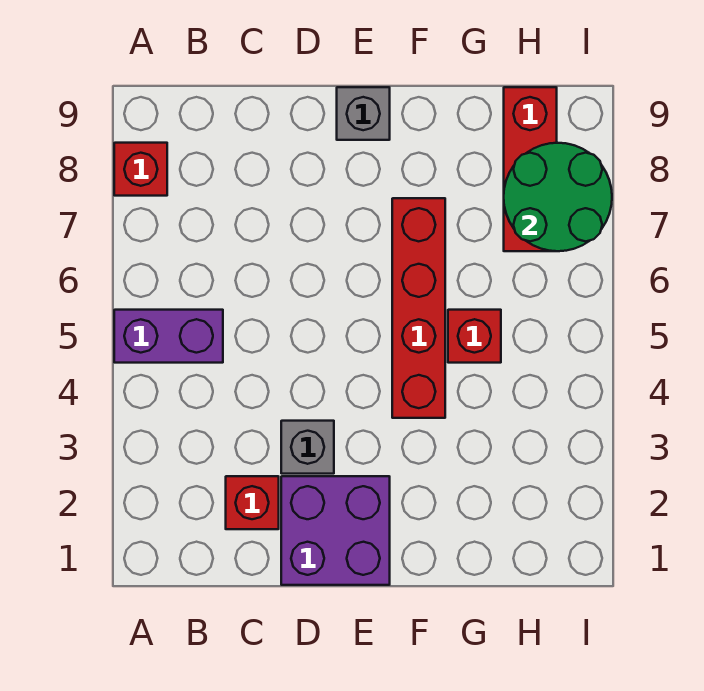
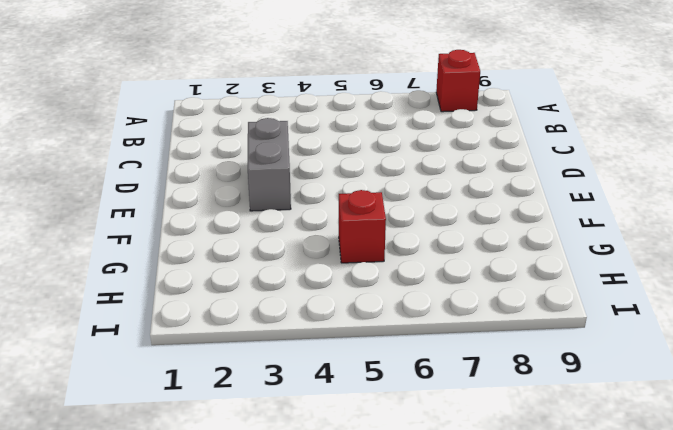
grey brick D3:E3 level 1 -> grey brick D3 level 1
none -> purple brick A5:B5 level 1
none -> red brick C2 level 1

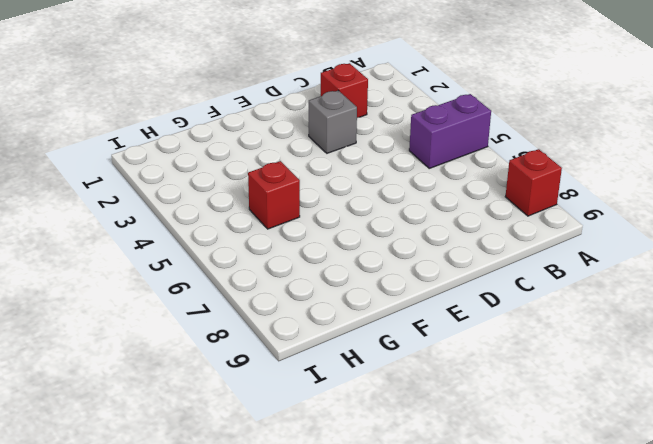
none -> purple brick D1:E2 level 1
none -> grey brick E9 level 1

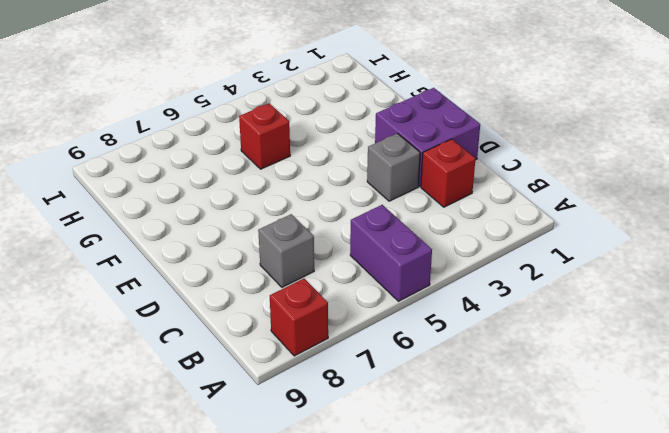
grey brick C7 level 1 -> grey brick E9 level 1
none -> red brick F4:F7 level 1
none -> red brick H7:H9 level 1

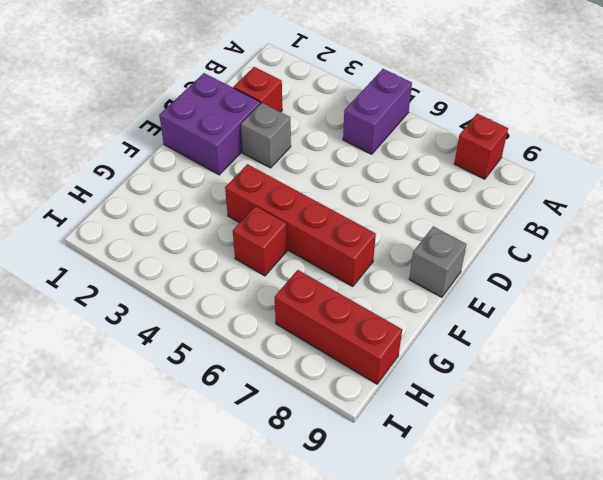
none -> green round brick H7:I8 level 2

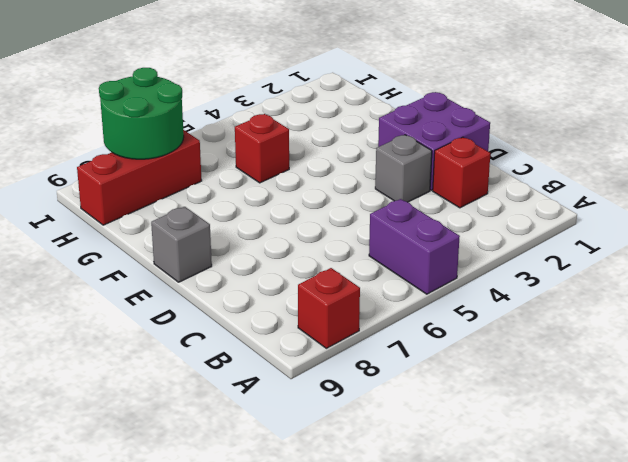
none -> red brick F4:F7 level 1

